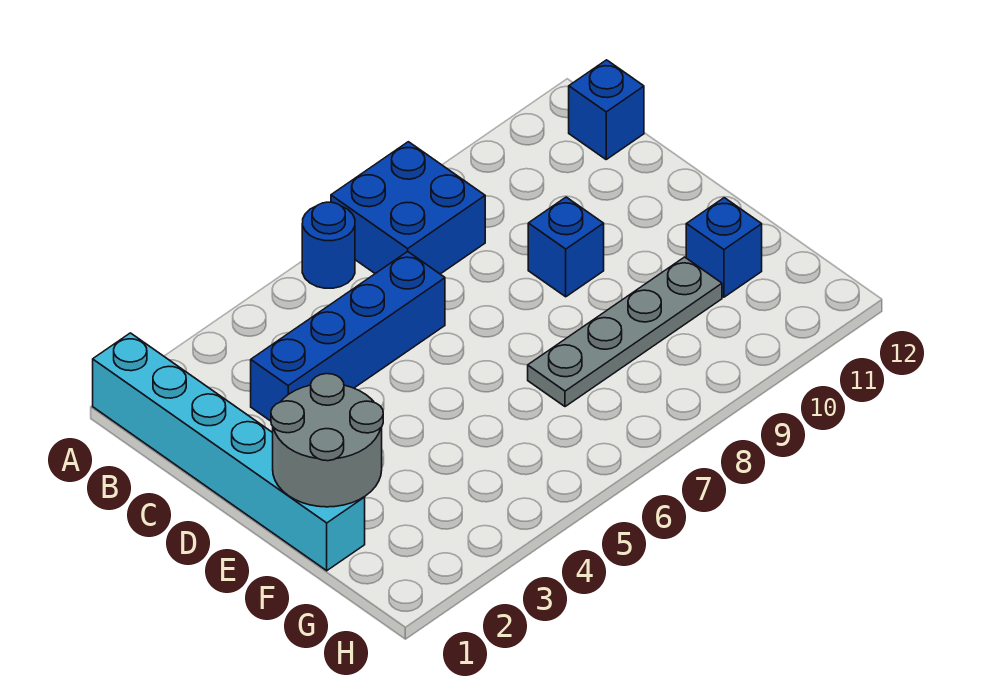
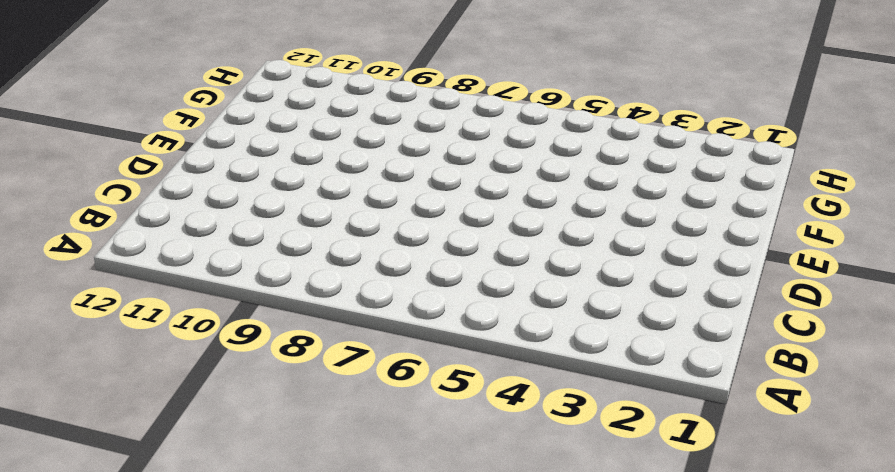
none -> cyan brick A1:F1 level 1
none -> blue round brick A6 level 1

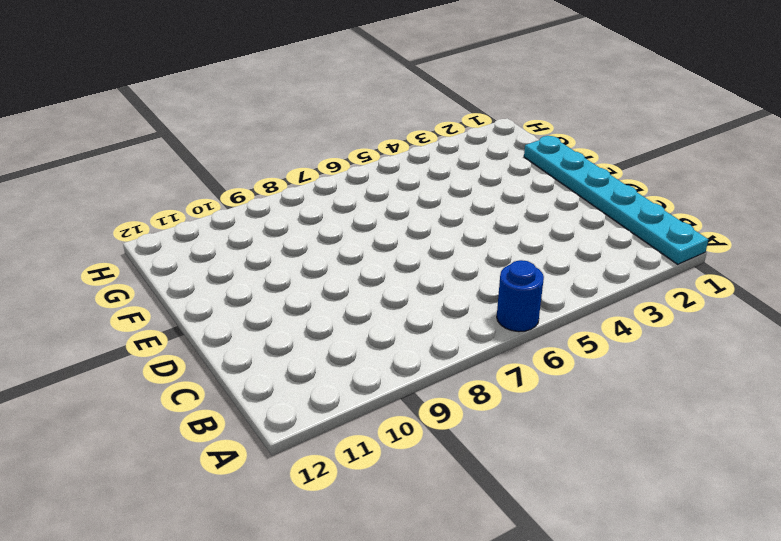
cyan plate A1:F1 level 1 -> cyan brick A1:F1 level 1
none -> blue brick A7:B8 level 1
none -> blue brick B12 level 1

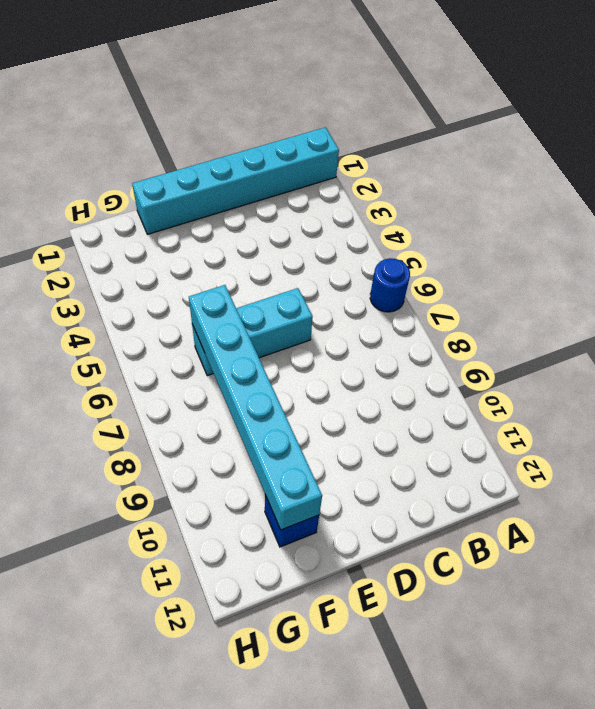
cyan brick D6:F6 level 1 -> none
cyan brick F6:F11 level 2 -> none
none -> blue brick A7:B8 level 1
none -> blue brick B12 level 1

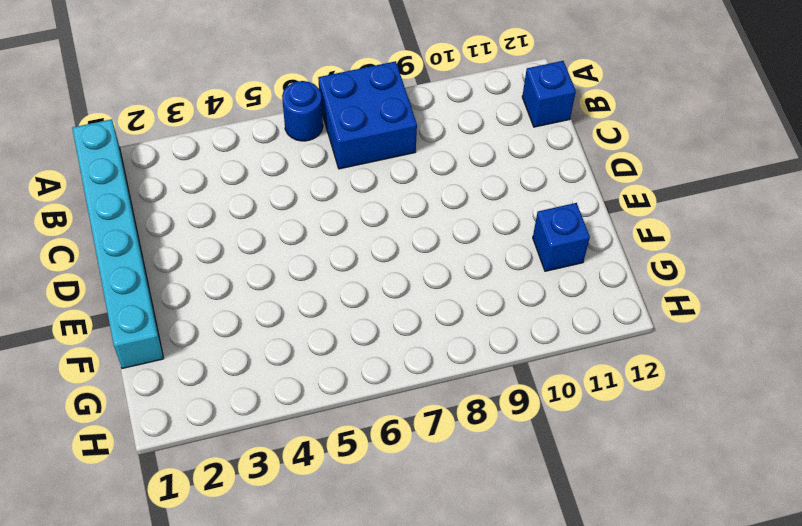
none -> blue brick C3:C6 level 1
none -> blue brick D9 level 1

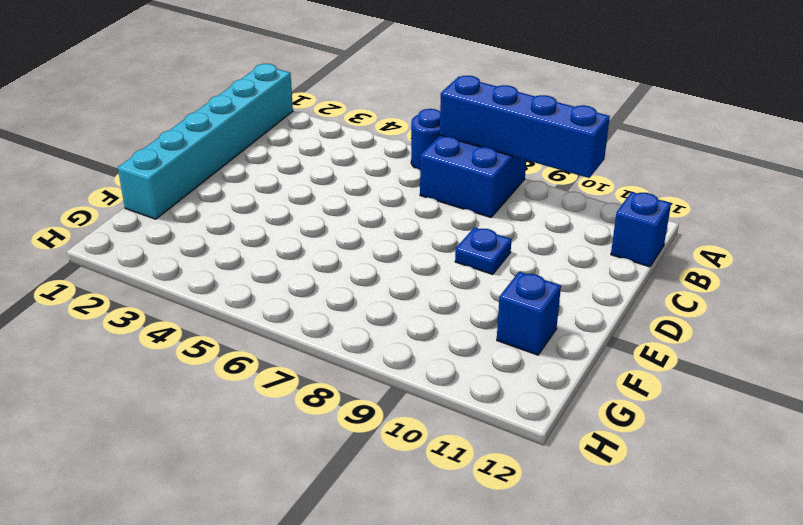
blue brick A7:A10 level 2 -> blue brick C3:C6 level 1
blue plate D9 level 1 -> blue brick D9 level 1
none -> grey plate F7:F10 level 1
none -> grey round brick E1:F2 level 2

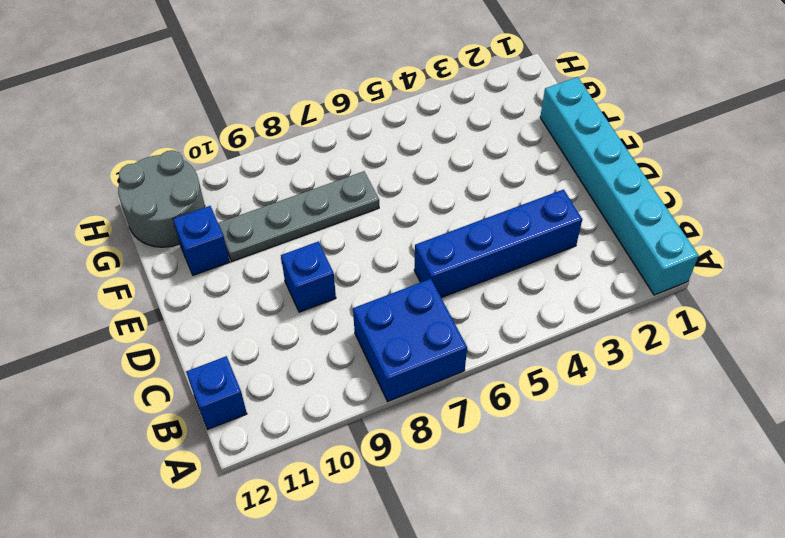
grey round brick G11:H12 level 1 -> grey round brick E1:F2 level 2
none -> blue round brick A6 level 1

